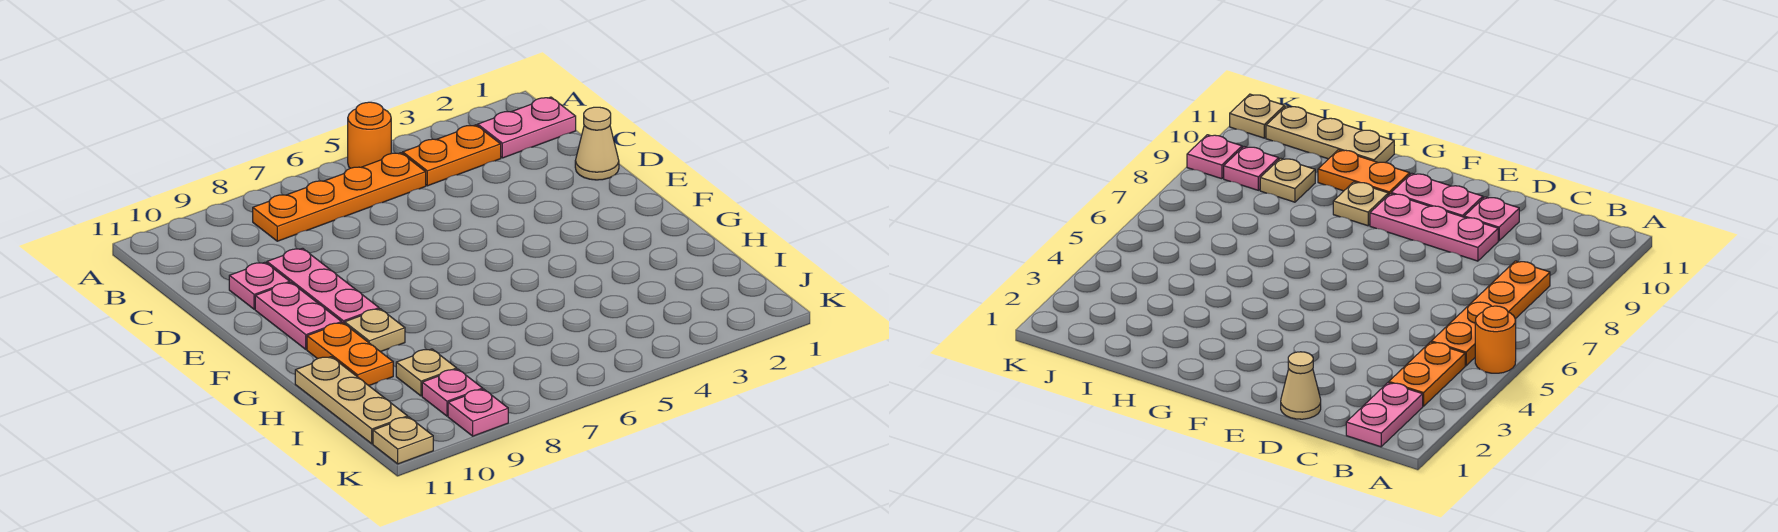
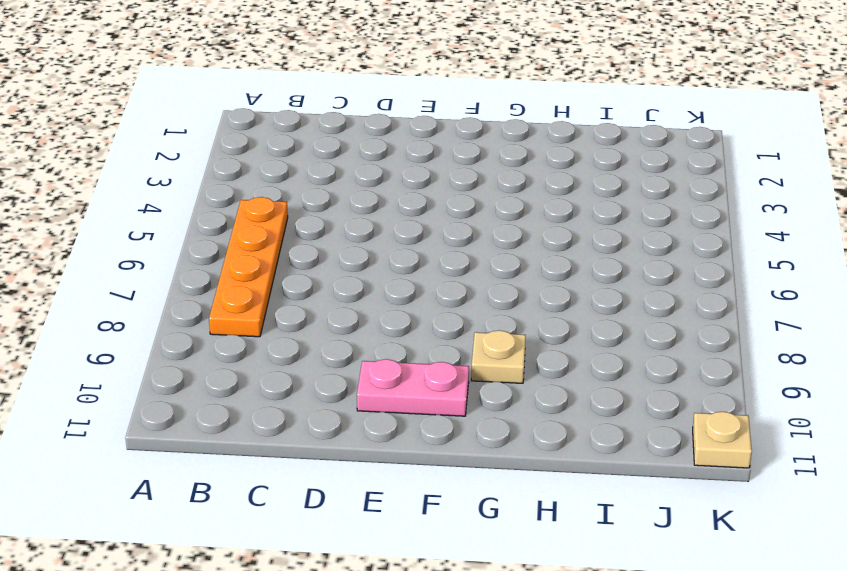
none -> orange round brick A5 level 1
none -> pink plate B1:B2 level 1
none -> orange plate B3:B4 level 1

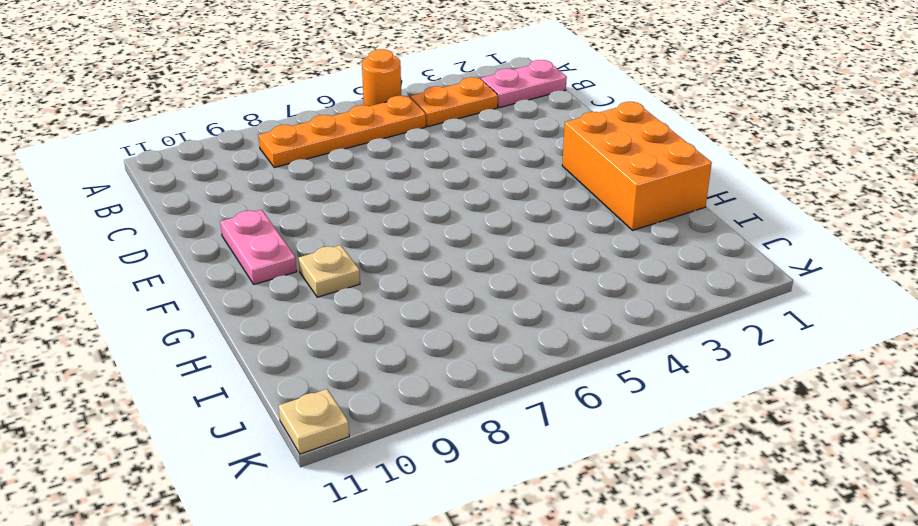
orange brick F1:H2 level 1 -> none
none -> tan cone D1 level 1
none -> pink plate D9:F9 level 1
none -> pink plate D10 level 1

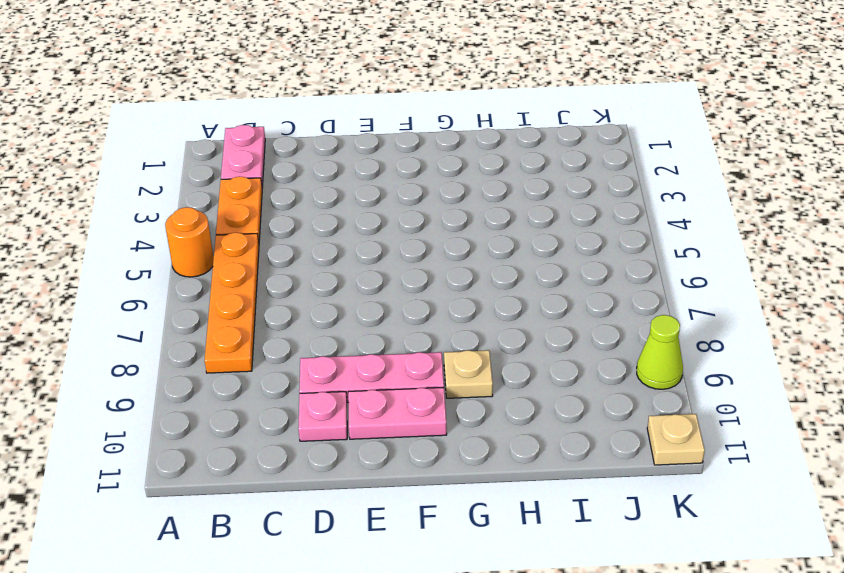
lime cone K9 level 1 -> pink plate K9 level 1
none -> tan cone D1 level 1
none -> orange plate G10:H10 level 1
none -> tan plate H11:J11 level 1

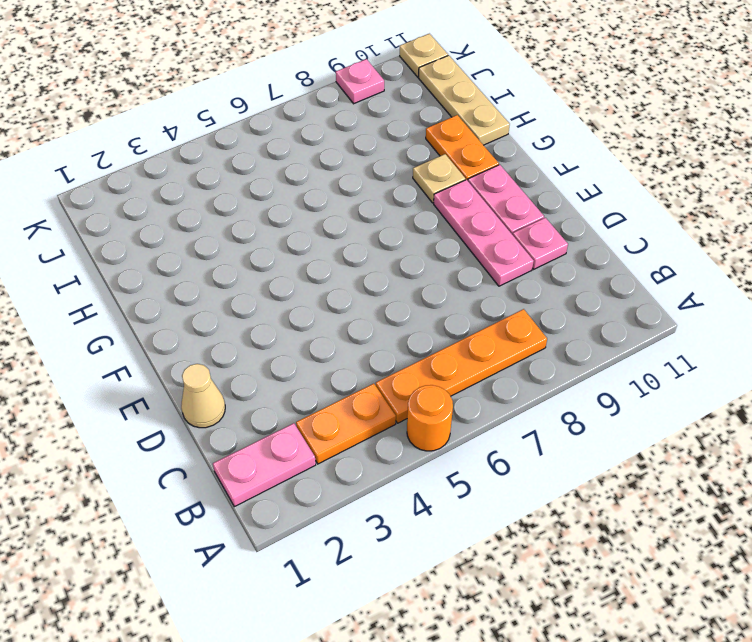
none -> tan plate I9 level 1
none -> pink plate J9 level 1

